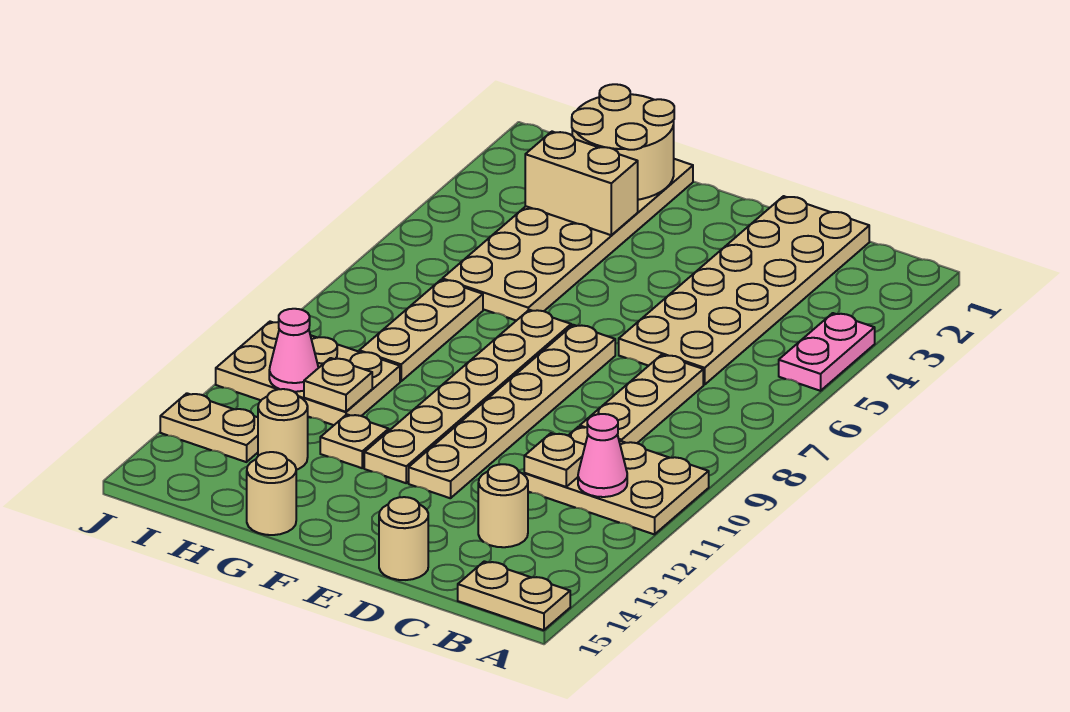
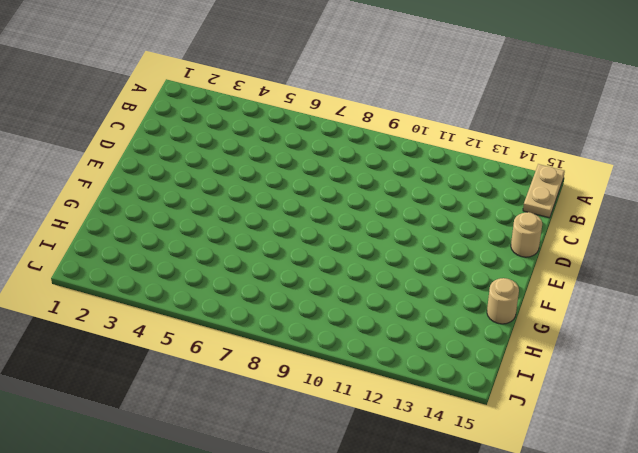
none -> pink plate A4:A5 level 1
none -> tan plate A10:C11 level 1
none -> tan plate C1:D6 level 1

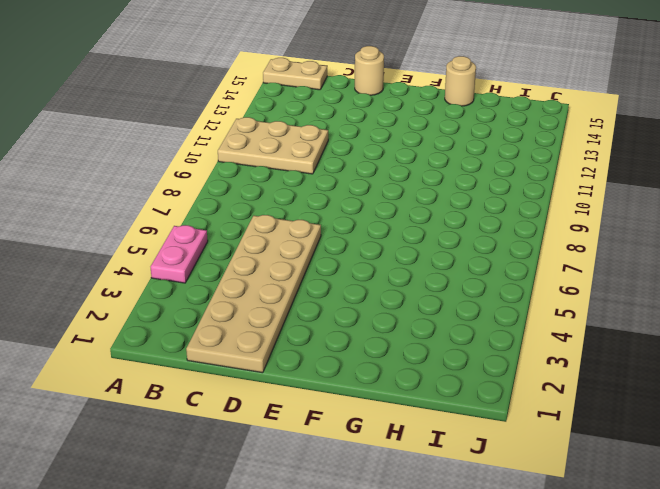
none -> tan plate C7:C9 level 1
none -> tan round brick C13 level 1
none -> tan plate E7:E12 level 1

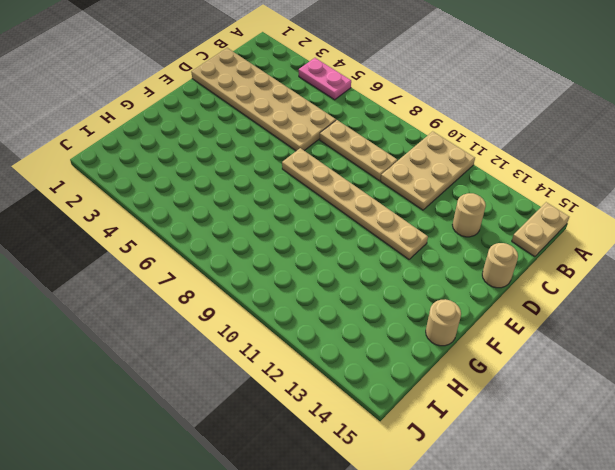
none -> tan plate F7:F12 level 1
none -> tan plate G1:H6 level 1
none -> tan plate G12 level 1

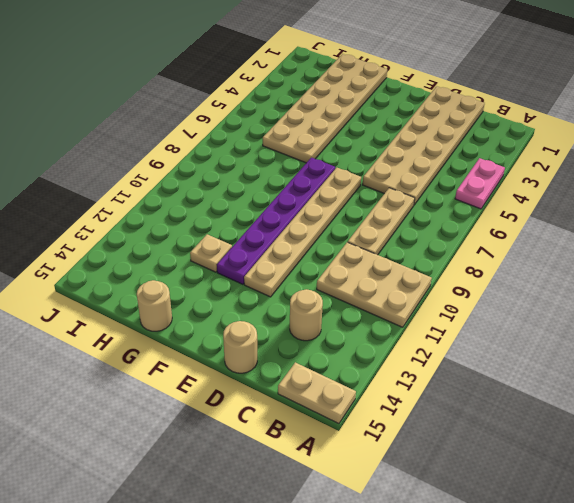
purple plate F7:F12 level 1 -> tan plate F7:F12 level 1
none -> tan plate H7:H9 level 1
none -> tan plate H10:J11 level 1
none -> tan round brick H13 level 1

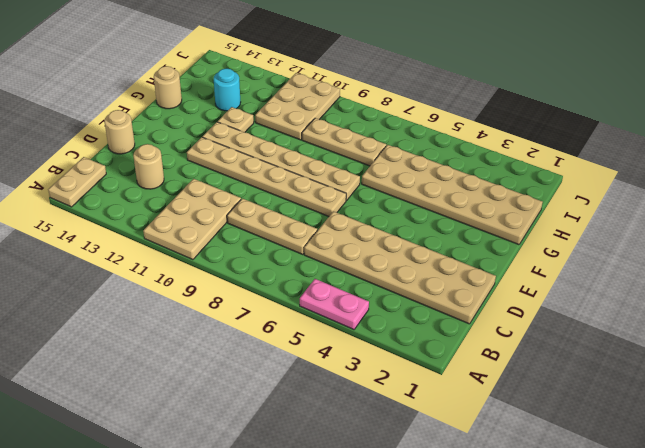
cyan round brick H13 level 1 -> tan round brick H13 level 1
none -> tan plate I13:J13 level 1
none -> pink cone B11 level 2
none -> tan plate C11 level 2

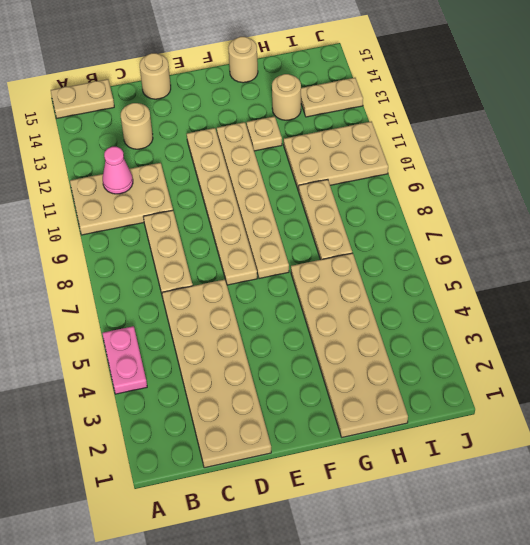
none -> tan plate C11 level 2
none -> tan round brick G1:H2 level 2
none -> tan brick G3:H3 level 2

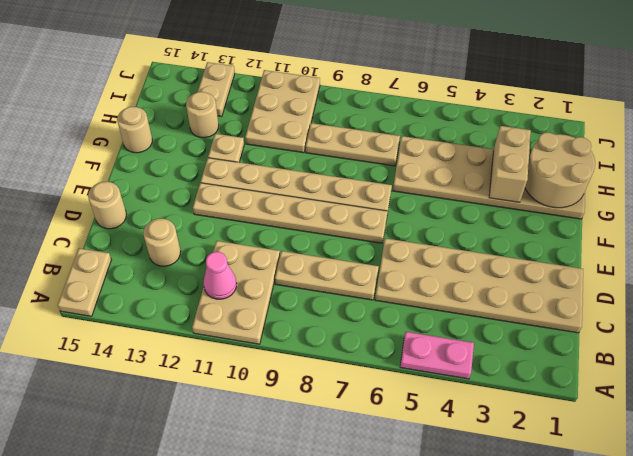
none -> tan plate C11 level 2
none -> tan plate H11 level 2
none -> pink cone I11 level 2

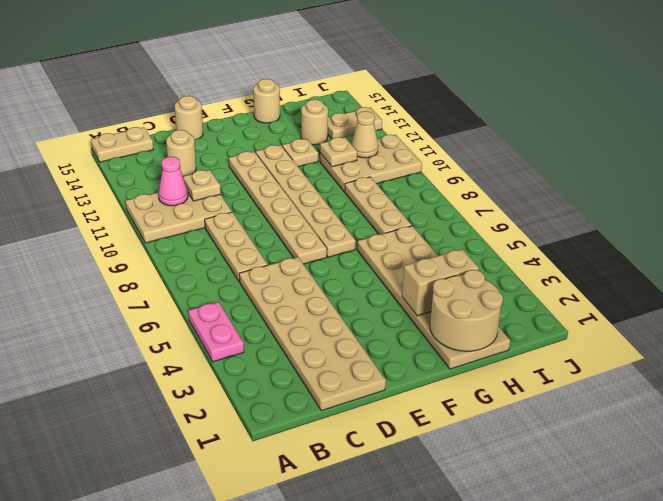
tan cone I11 level 2 -> pink cone I11 level 2

